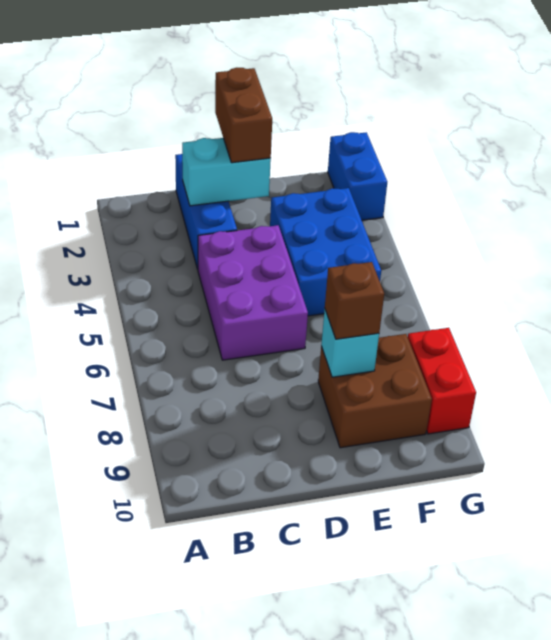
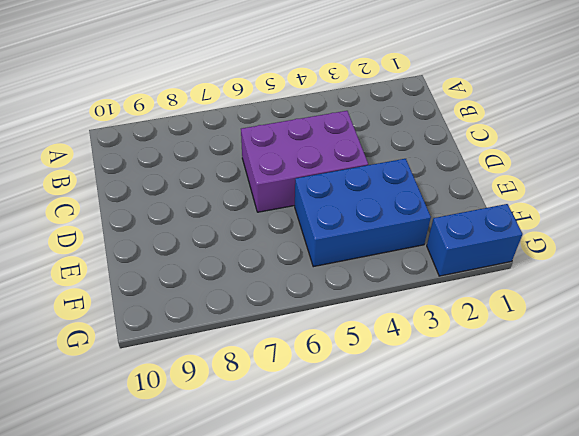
none -> blue brick C1:C3 level 1
none -> brown brick E8:F9 level 1

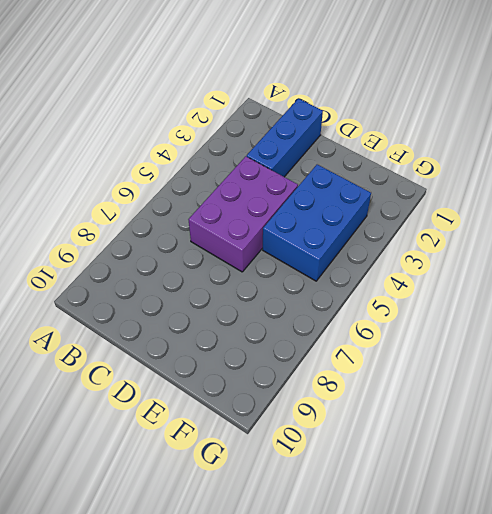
none -> brown brick E8:F9 level 1
none -> blue brick G1:G2 level 1

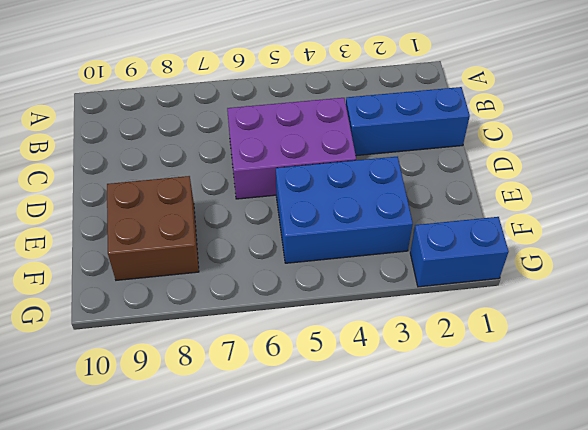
none -> red brick G8:G9 level 1
none -> cyan brick C2:D2 level 2

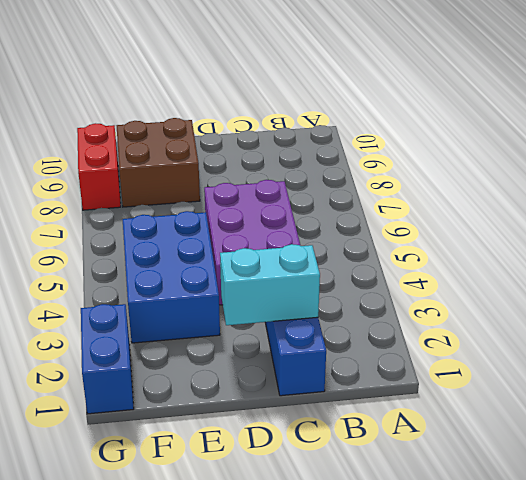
none -> cyan brick E8 level 2
none -> brown brick D1:D2 level 3

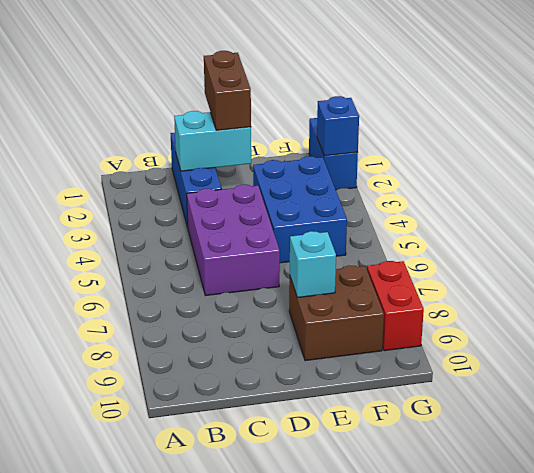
blue brick G2 level 2 -> none
none -> brown brick E8 level 3

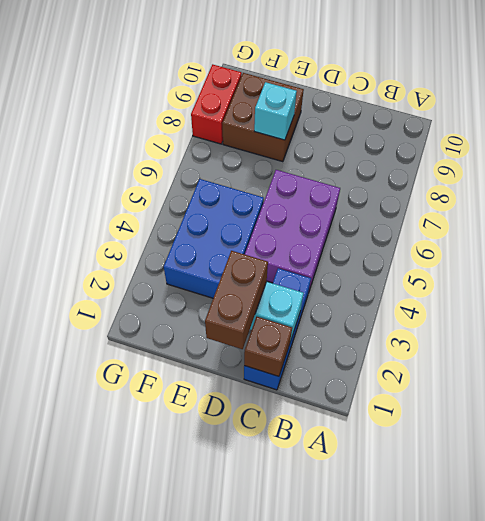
brown brick C1 level 2 -> brown brick E8 level 3
none -> blue brick G1:G2 level 1

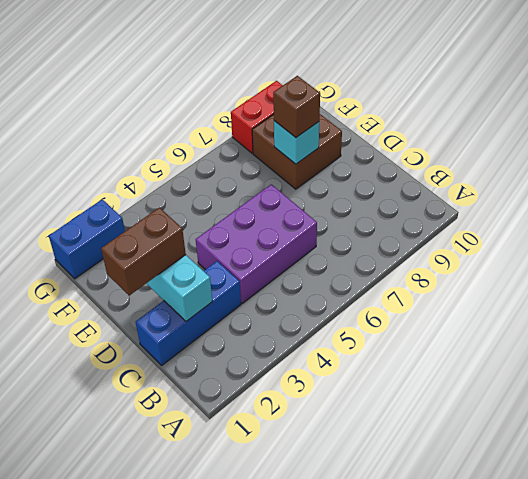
none -> blue brick E3:F5 level 1

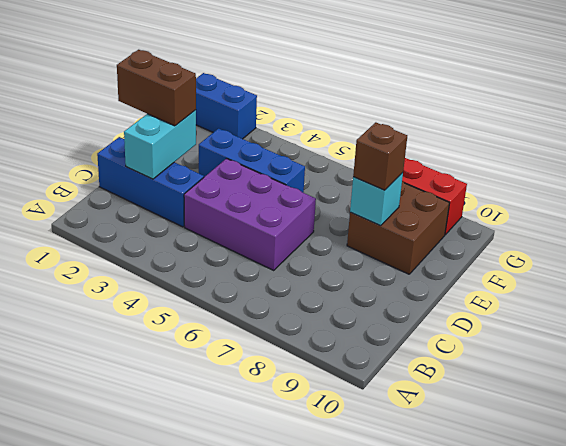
blue brick E3:E5 level 1 -> blue brick E3:F5 level 1

